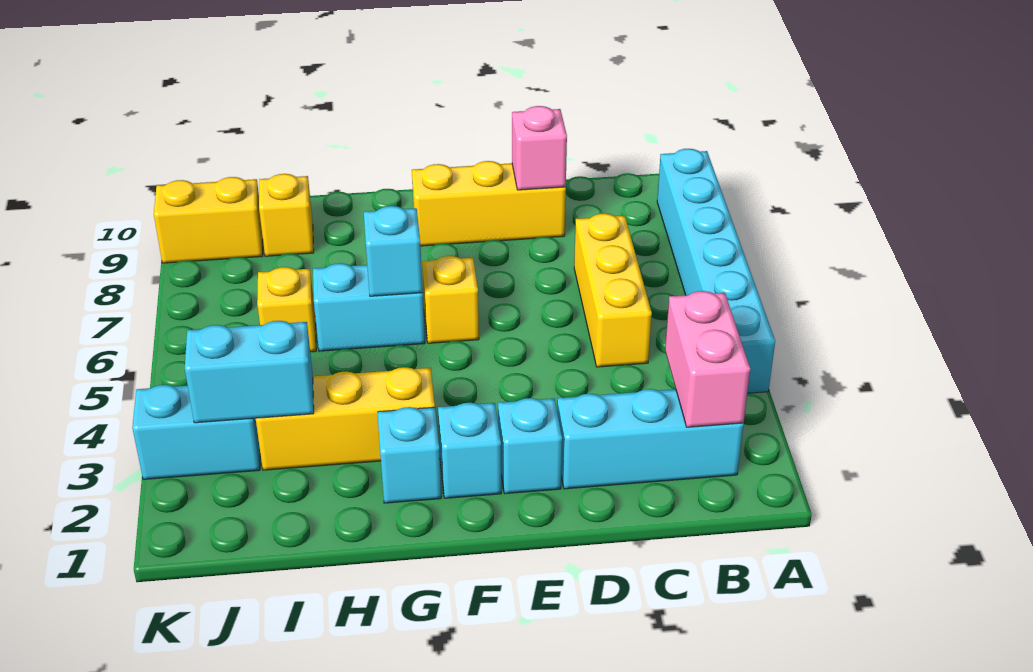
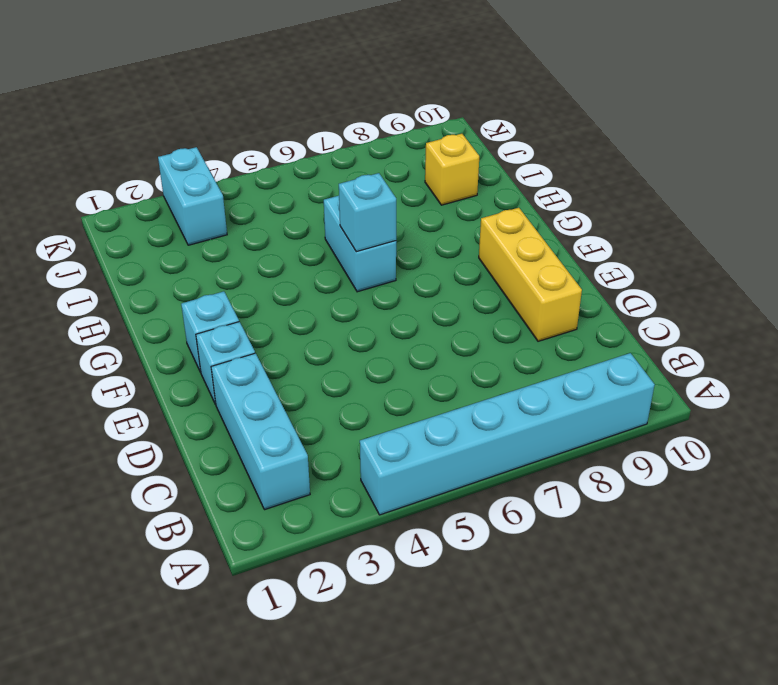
none -> yellow brick C5:C7 level 1
none -> yellow brick F6 level 1
none -> cyan brick G2 level 1

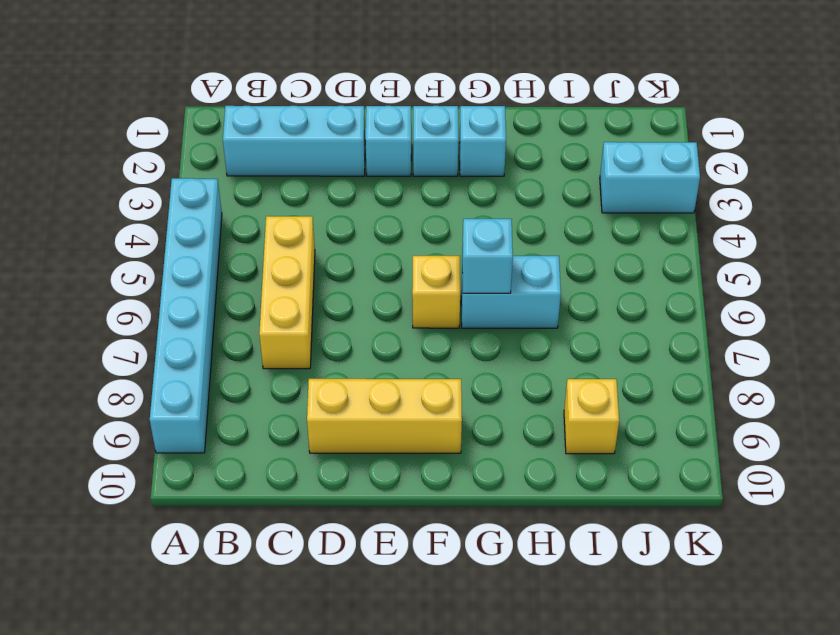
none -> yellow brick G3:I3 level 1
none -> yellow brick I6 level 1
none -> yellow brick J9:K9 level 1

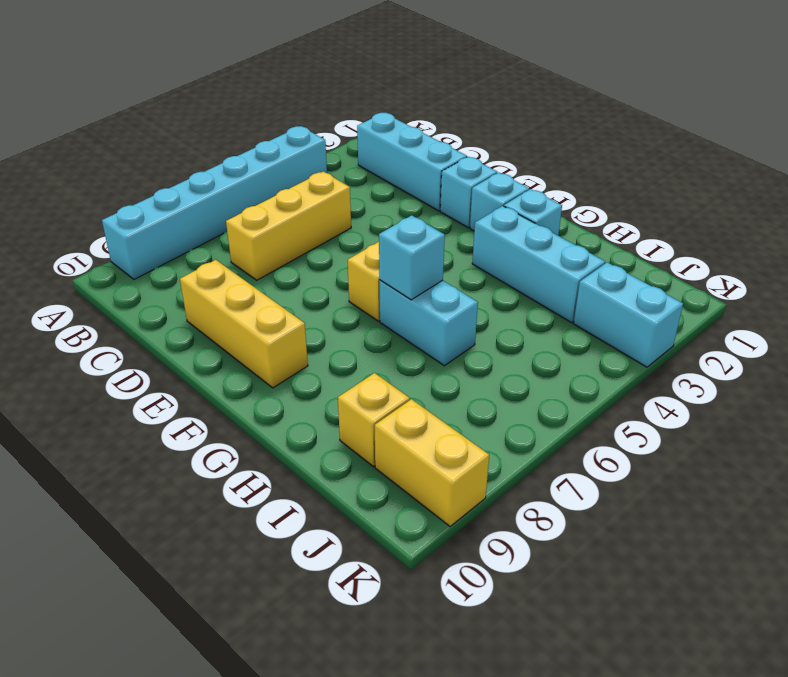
cyan brick G3:I3 level 1 -> yellow brick G3:I3 level 1
none -> yellow brick I6 level 1
none -> pink brick B2:B3 level 2
none -> pink brick D9 level 2

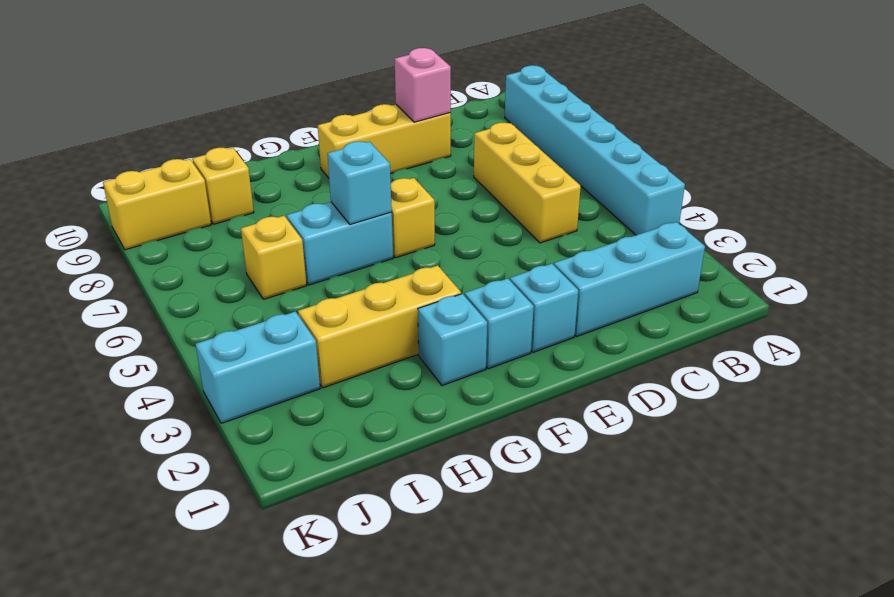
none -> pink brick B2:B3 level 2
none -> cyan brick I3:J3 level 2

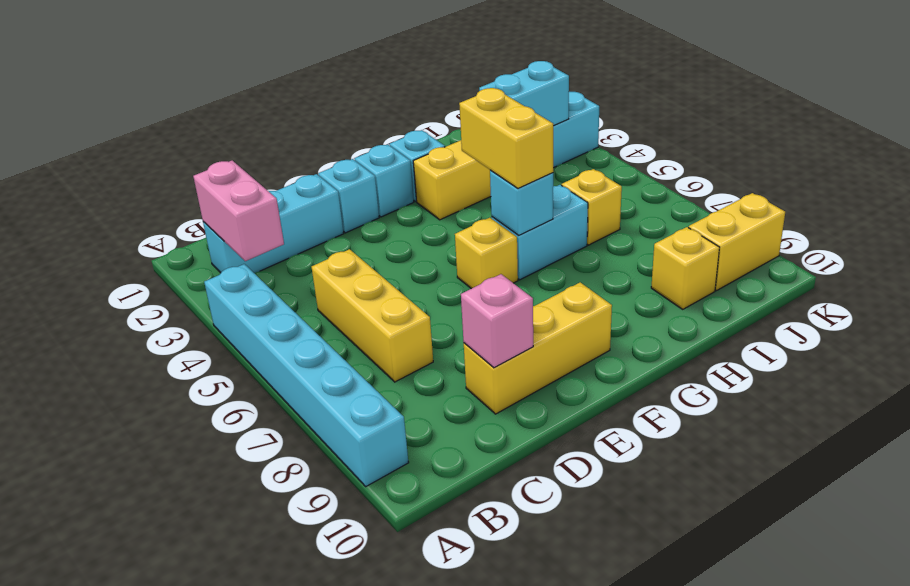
yellow brick G5:G6 level 3 -> none

